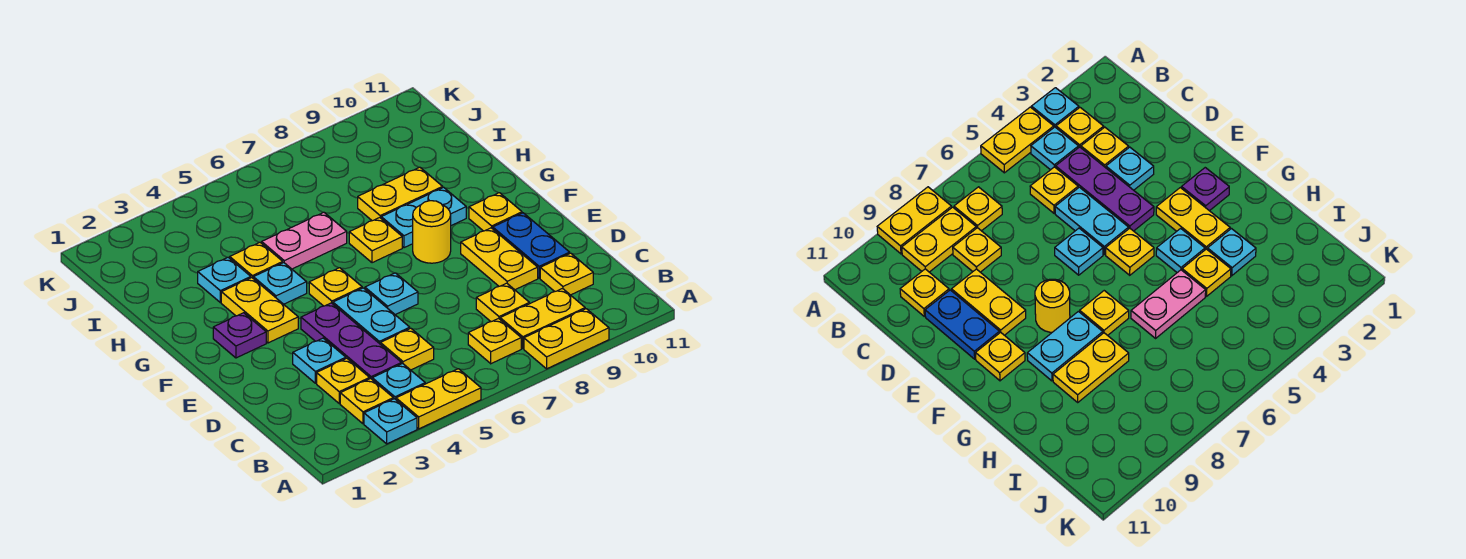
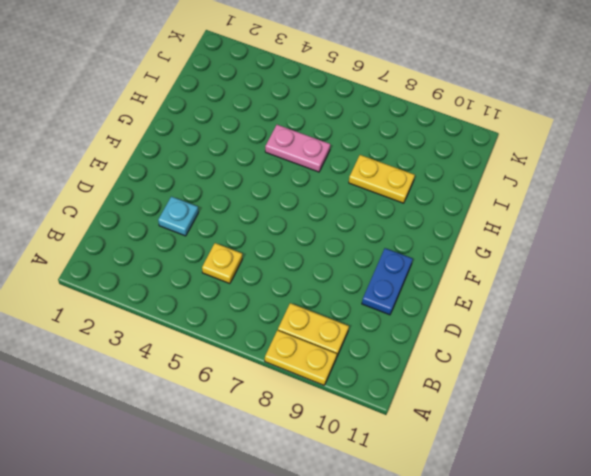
none -> cyan plate A3 level 1
none -> yellow plate A4:A5 level 1
none -> yellow plate B3 level 1

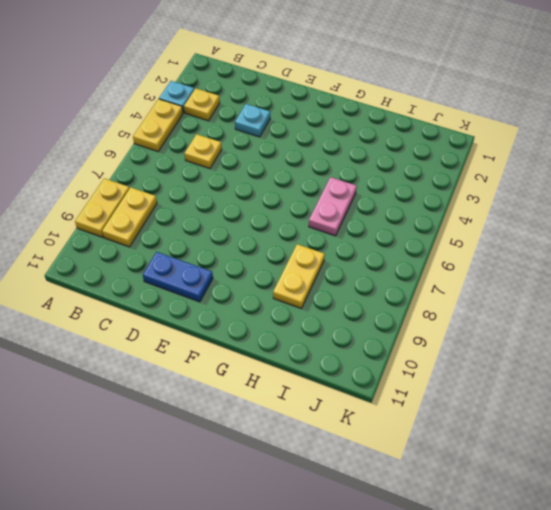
none -> cyan plate B4 level 1
none -> yellow plate B7 level 1
none -> yellow plate C3 level 1

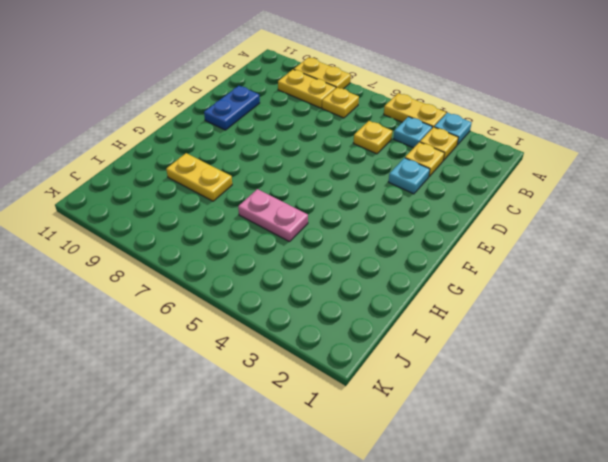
none -> purple plate C4:E4 level 1
none -> yellow plate C8 level 1
none -> yellow plate C10 level 1

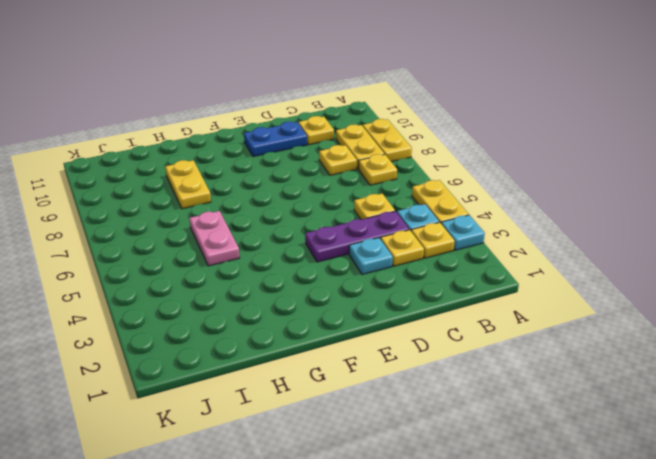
none -> cyan plate D5:E5 level 1
none -> yellow plate D9:E9 level 1
none -> cyan plate E6 level 1

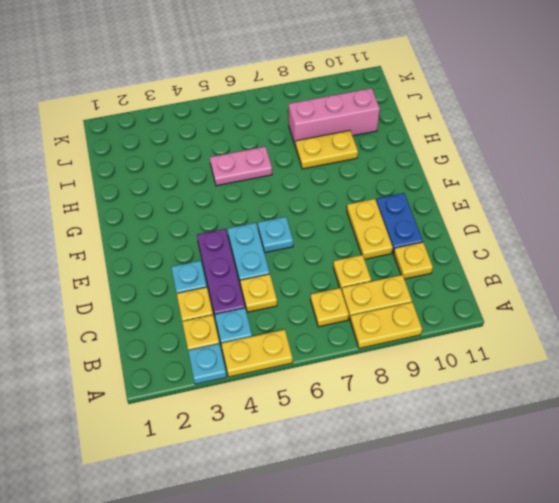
pink brick I8:I10 level 1 -> none
none -> purple plate F2 level 1
none -> yellow plate F3:G3 level 1
none -> yellow plate F5 level 1

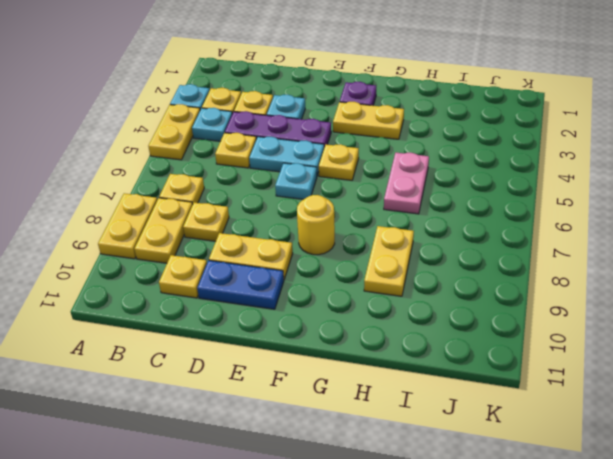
none -> yellow plate F10 level 1
none -> cyan plate G4 level 1
none -> yellow plate G7 level 1

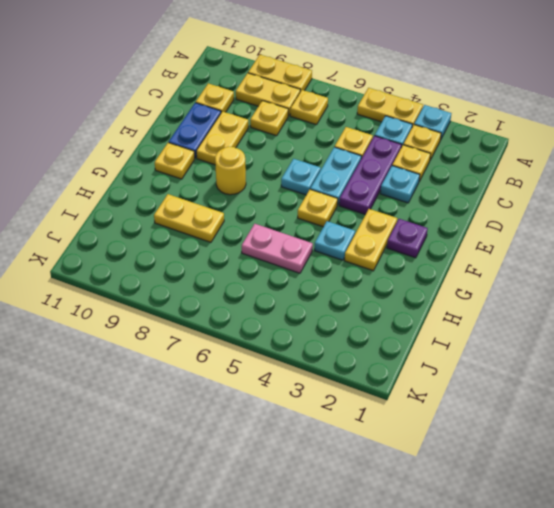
none -> yellow plate G7 level 1
none -> cyan plate G8:G9 level 1
none -> cyan plate H3 level 1

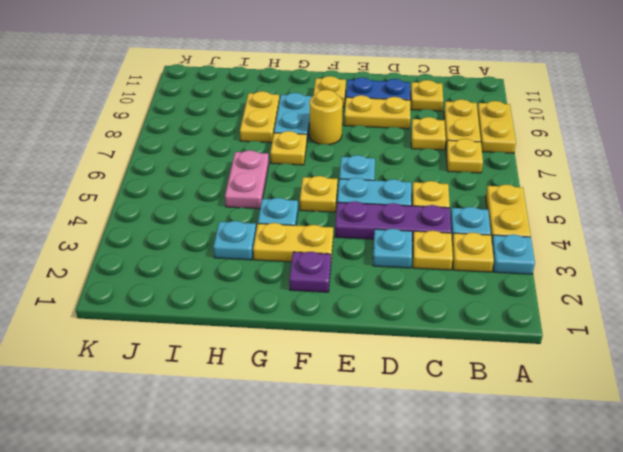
none -> yellow plate H4 level 1

